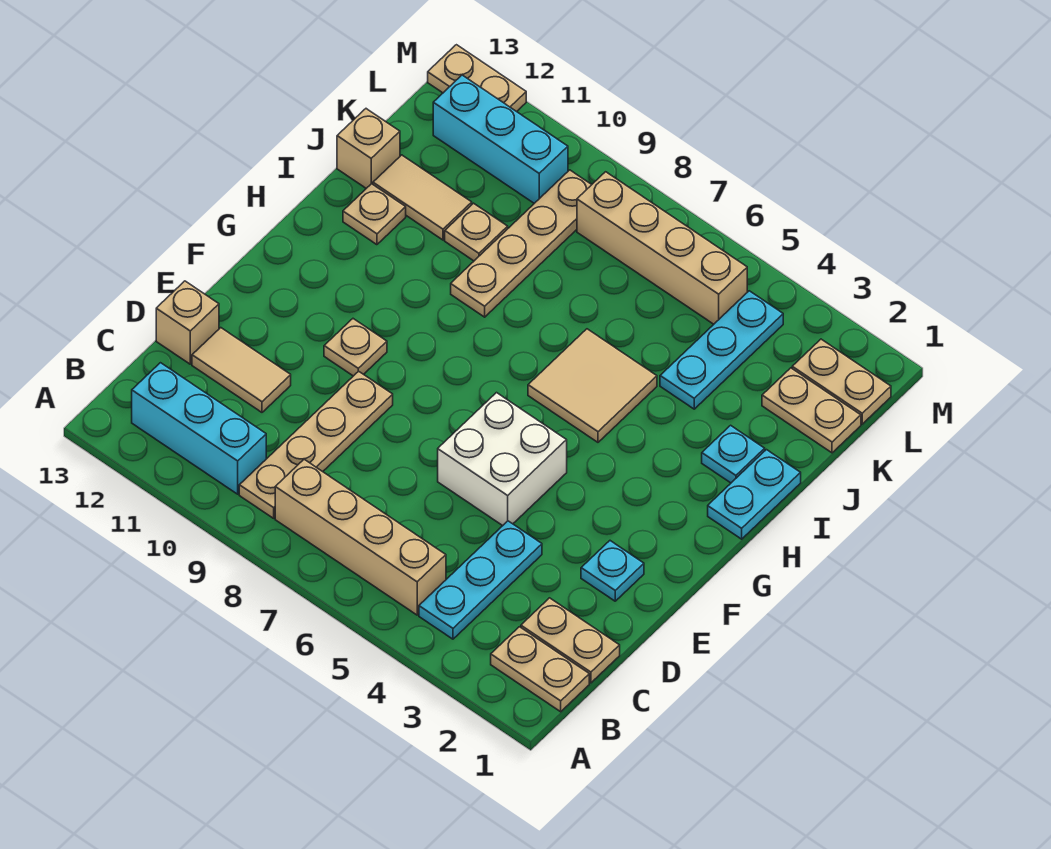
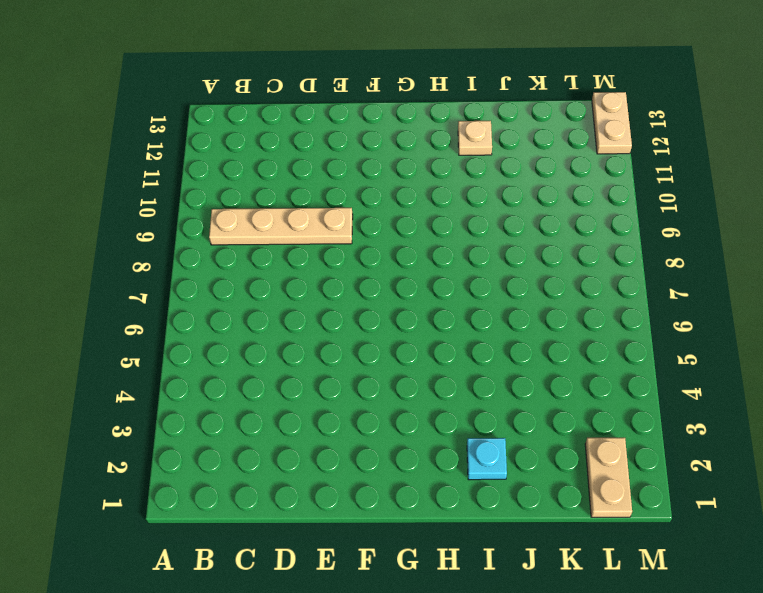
none -> tan plate B1:B2 level 1
none -> cyan plate B4:D4 level 1
none -> tan brick B5:B8 level 1

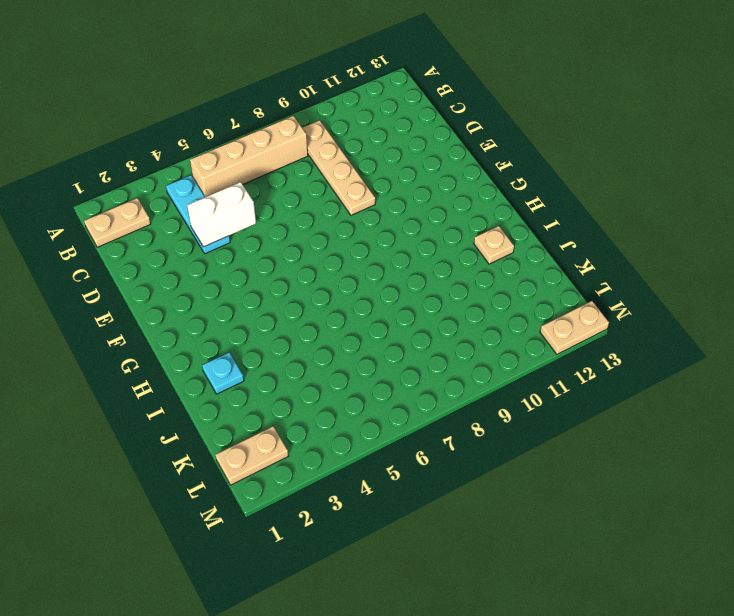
white brick D4:D5 level 2 -> none
none -> cyan brick B10:B12 level 1
none -> tan plate C1:C2 level 1
none -> tan tile D11:D12 level 1

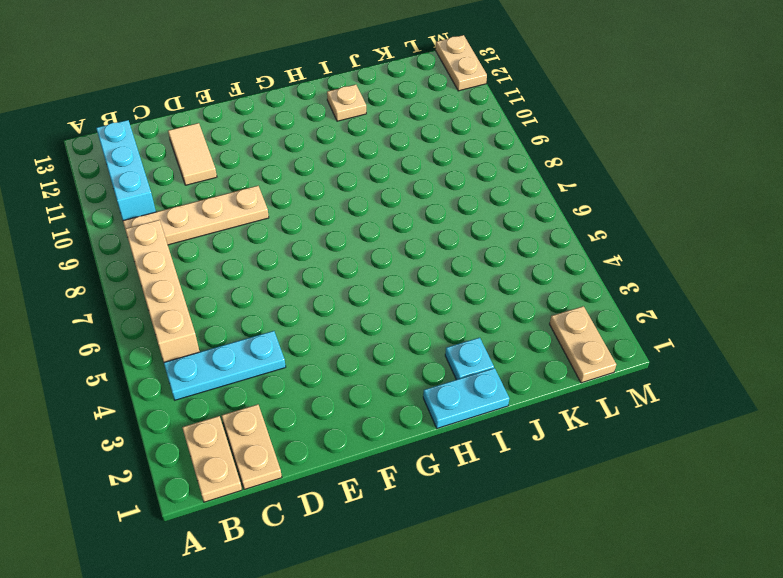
none -> tan brick D13 level 1
none -> cyan plate E2 level 1
none -> white brick E5:F6 level 1

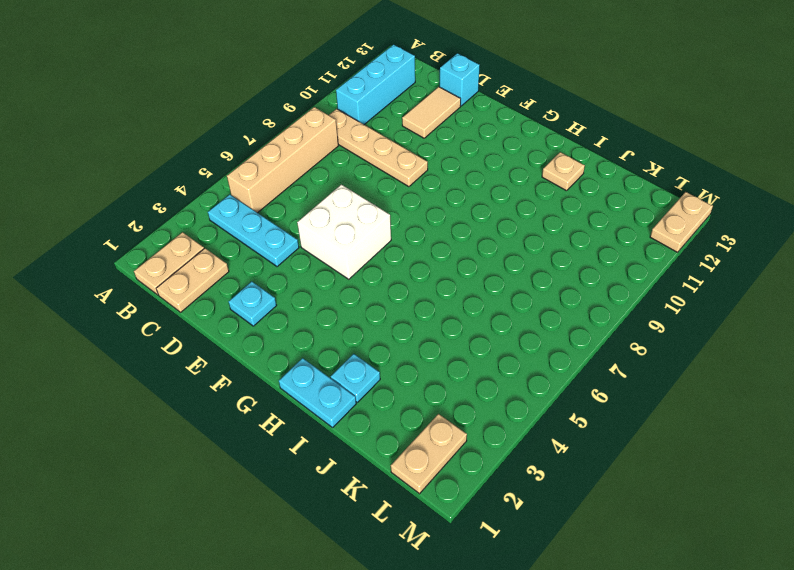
cyan brick D13 level 1 -> tan brick D13 level 1
none -> tan plate F10 level 1
none -> tan tile H5:I6 level 1
none -> tan plate I9:L9 level 1

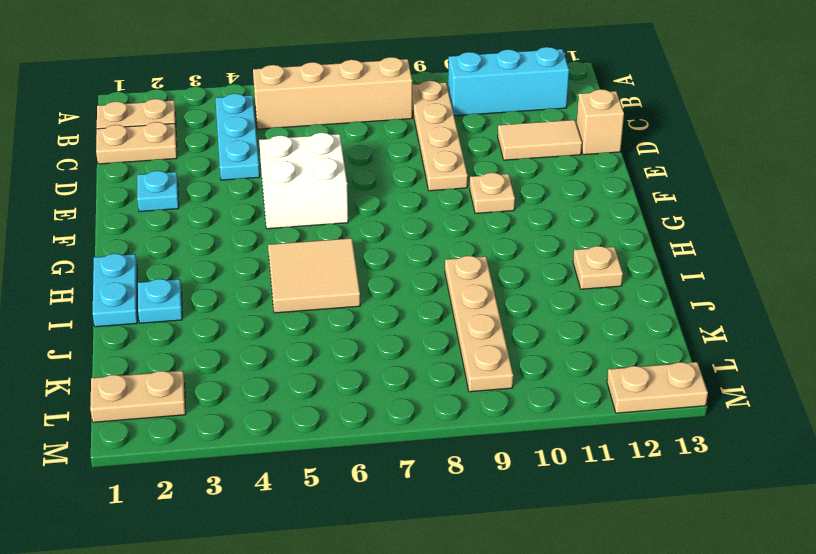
none -> cyan plate J4:L4 level 1
none -> tan plate J10 level 1
none -> tan tile J11:J12 level 1

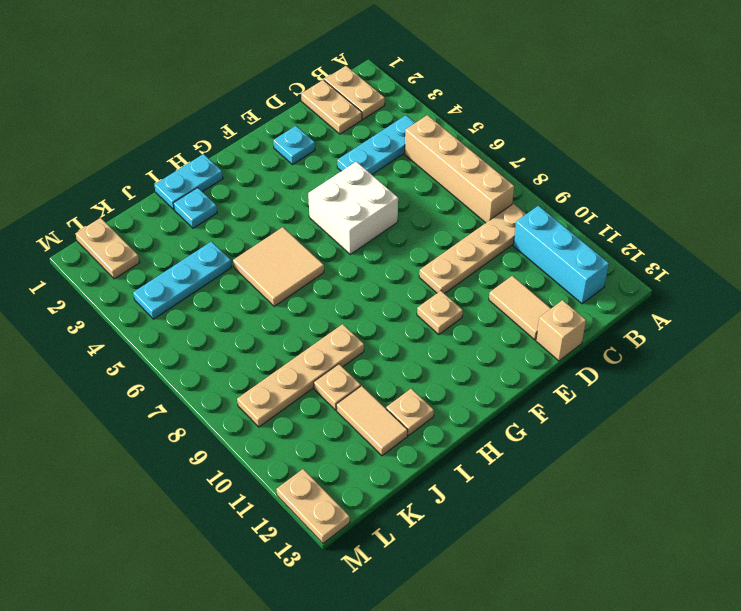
none -> tan brick J13 level 1
none -> tan plate K1:K2 level 1
none -> tan brick L5:L8 level 1

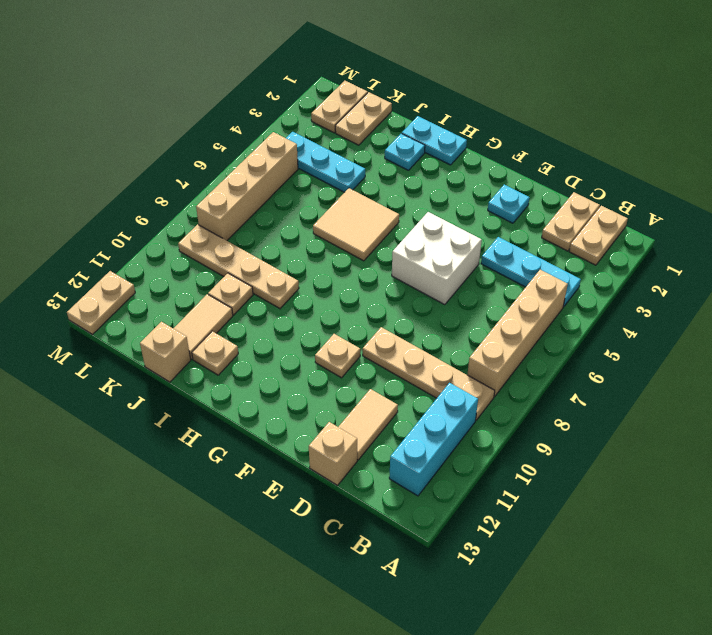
none -> cyan brick L10:L12 level 1

